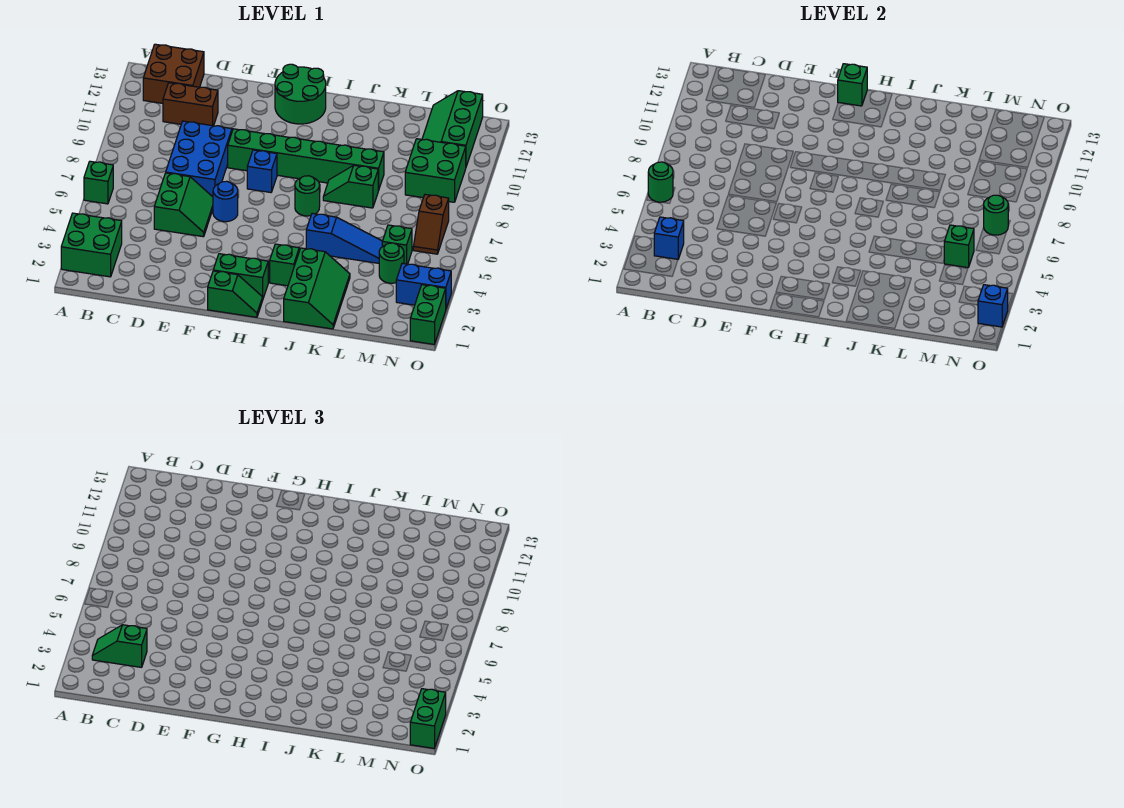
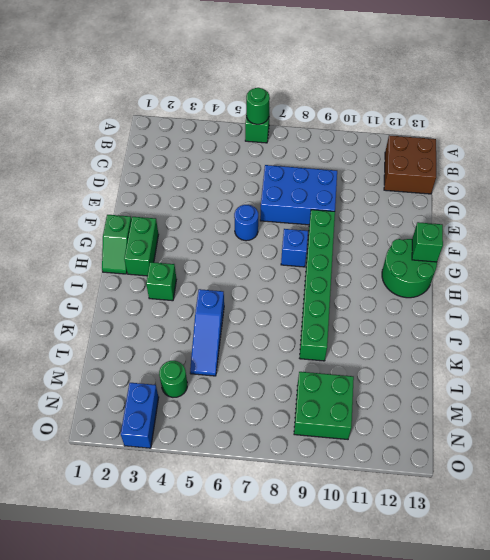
none -> green brick A2:B3 level 1
none -> brown brick C11:D11 level 1
none -> green slope D5:E6 level 1 top D
none -> green round brick I7 level 1

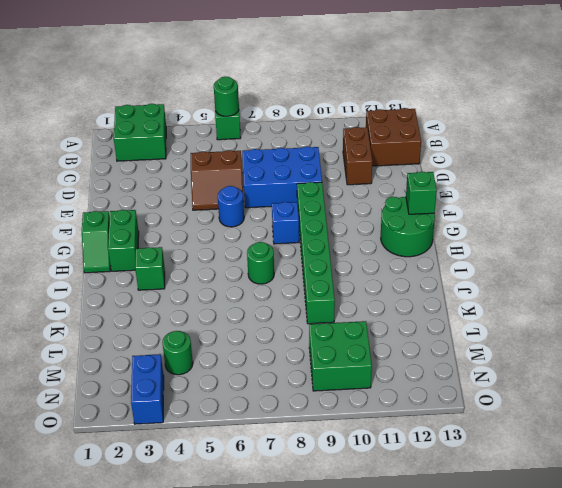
brown slope D5:E6 level 1 top D -> green slope D5:E6 level 1 top D
none -> green slope J1:K3 level 1 top J
none -> blue slope J5:L5 level 1 top J
none -> green slope J8:K8 level 1 top K
none -> green brick M5 level 1

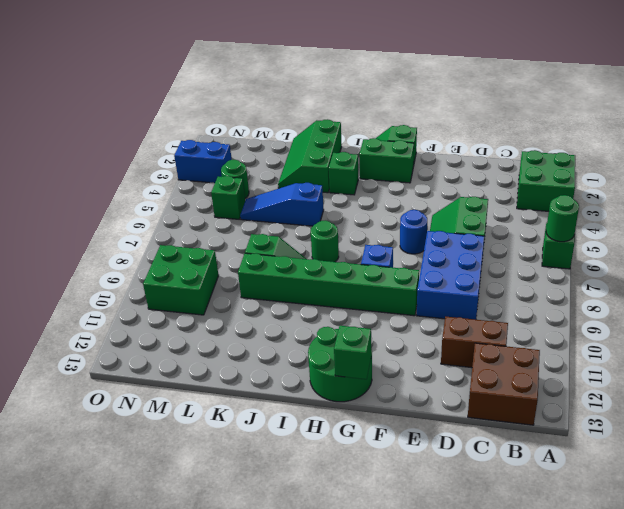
none -> green slope M11:N13 level 1 top N
none -> brown slope N6:N7 level 1 top 7
none -> green brick O1:O2 level 1
none -> blue brick B3 level 2

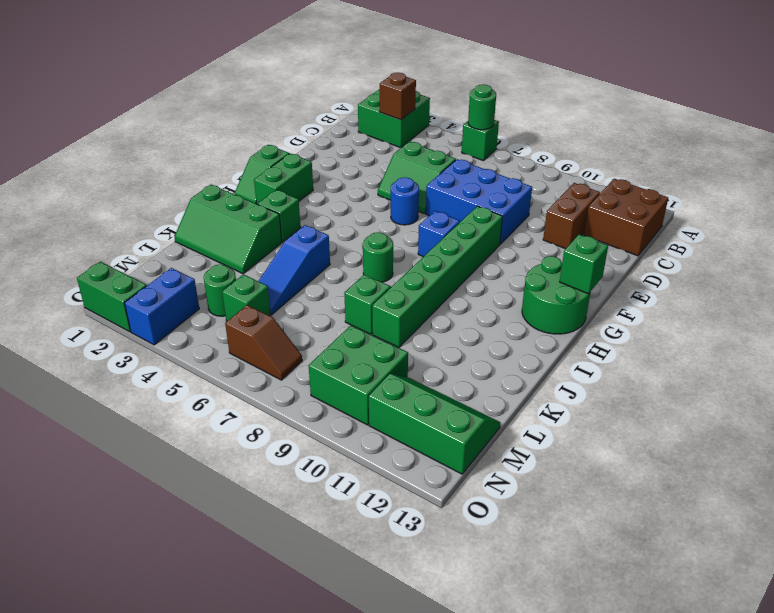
brown brick B3 level 2 -> blue brick B3 level 2
brown slope N6:N7 level 1 top 6 -> brown slope N6:N7 level 1 top 7
none -> green brick M5 level 2
none -> green round brick N7 level 2
none -> blue brick O2 level 2
none -> green slope B3:C3 level 3 top C

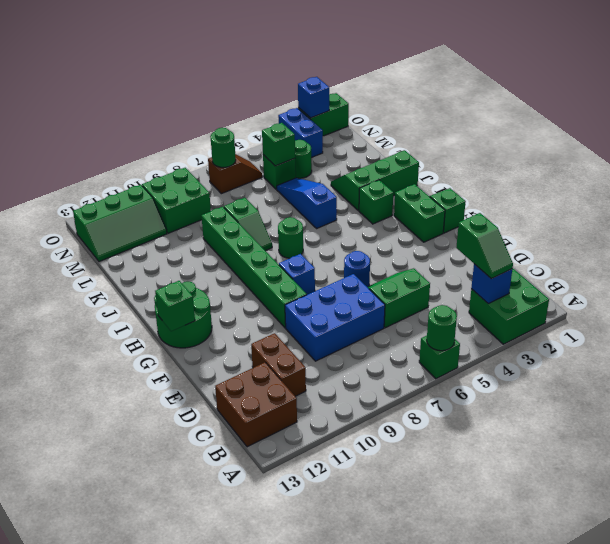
none -> green brick O1:O2 level 3

